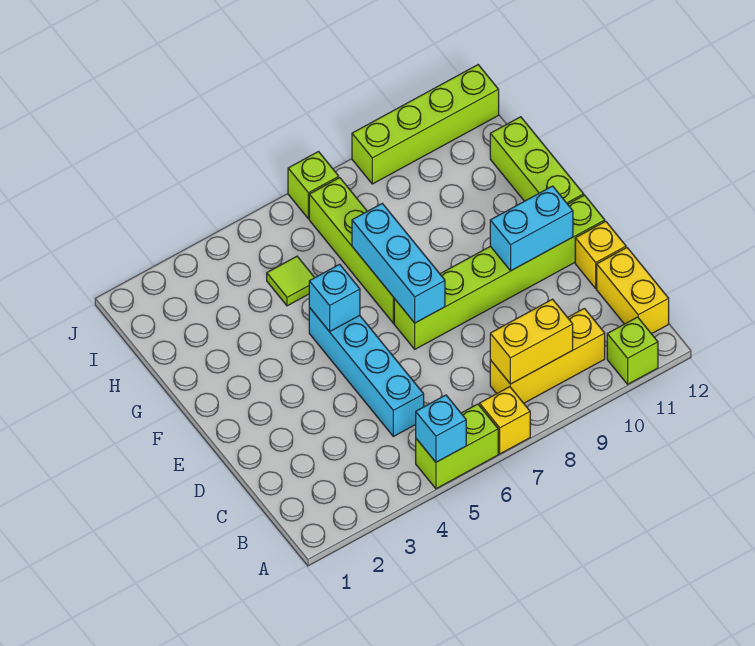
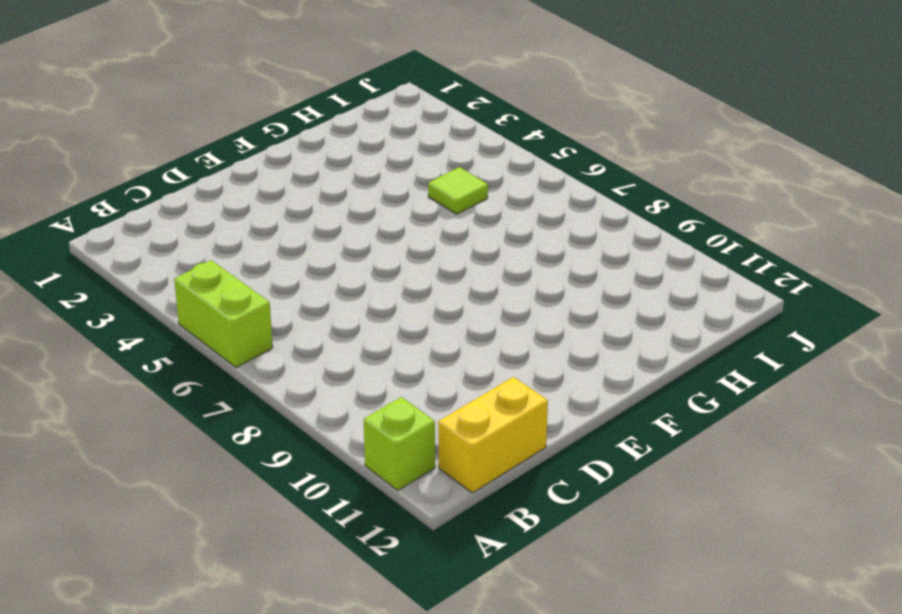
none -> yellow brick A7 level 1
none -> yellow brick B8:B10 level 1
none -> cyan brick C5:F5 level 1

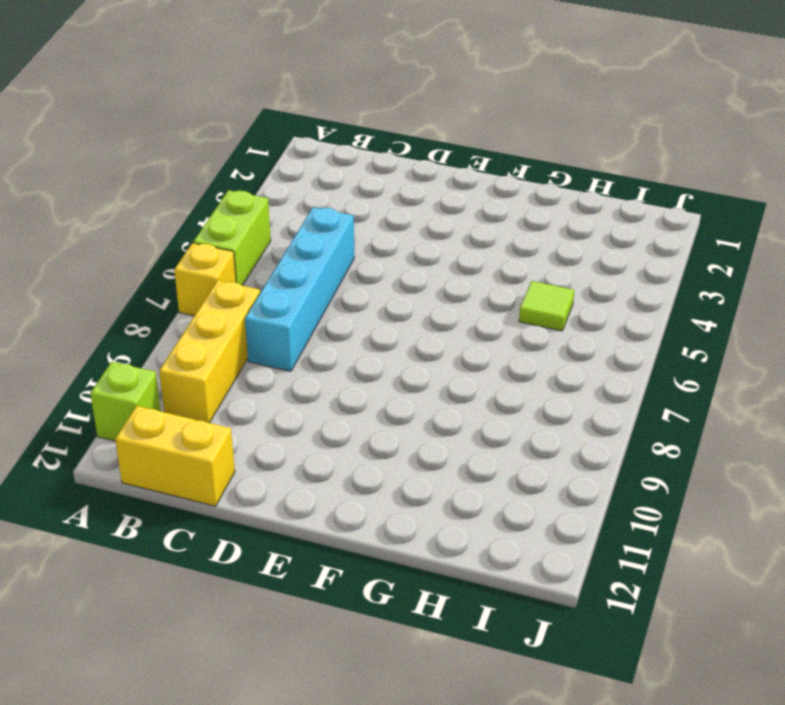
cyan brick C5:C8 level 1 -> cyan brick C5:F5 level 1
none -> yellow brick D12 level 1
none -> lime brick E7:E12 level 1
none -> lime brick F7:I7 level 1

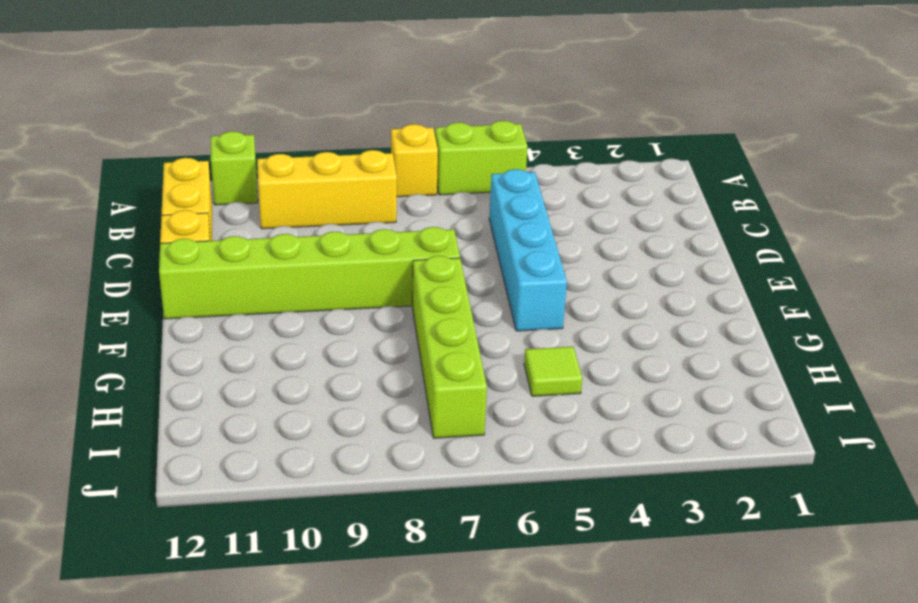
none -> lime brick F12:H12 level 1
none -> lime brick J7 level 1
none -> lime brick J9:J12 level 1

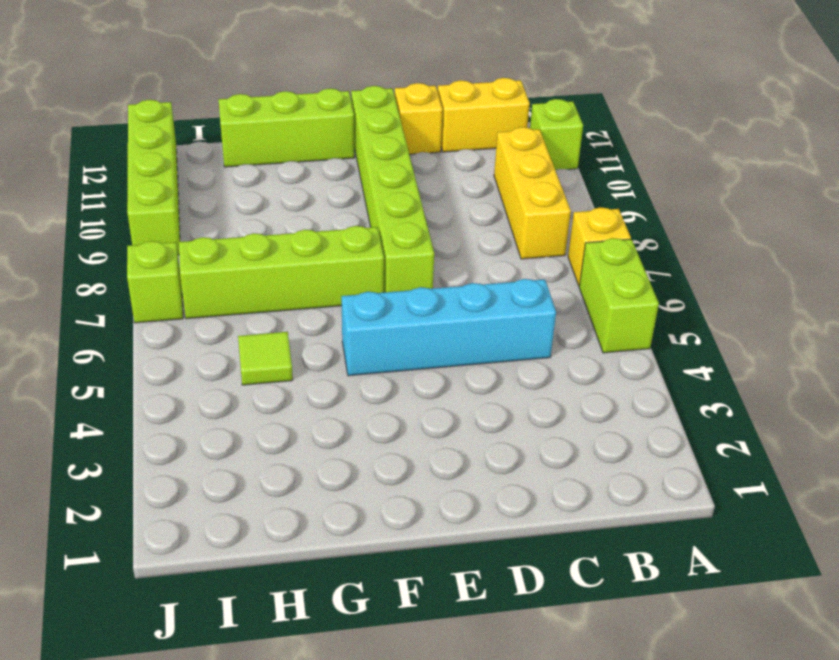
none -> cyan brick A5 level 2
none -> yellow brick B8:B9 level 2
none -> cyan brick E7:G7 level 2

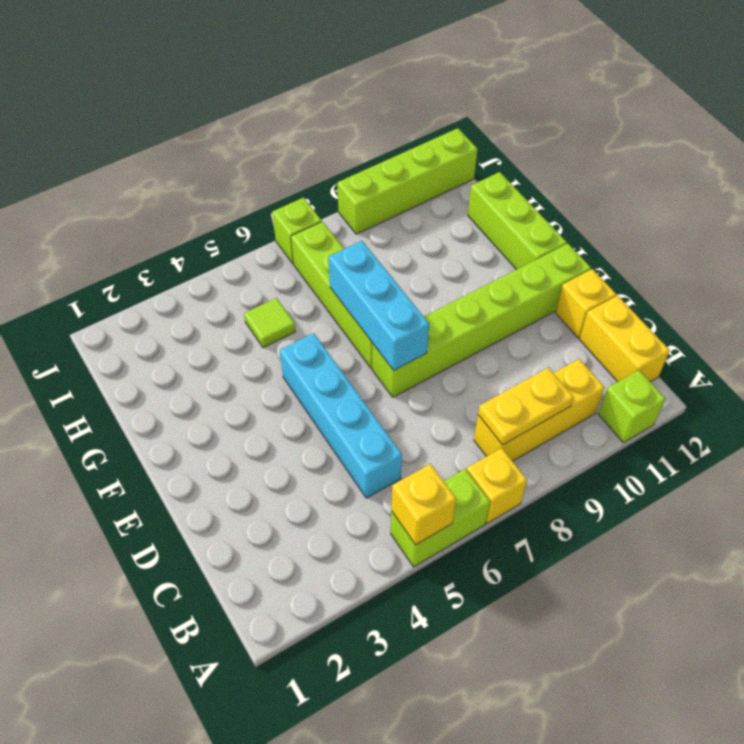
yellow brick A5 level 2 -> cyan brick A5 level 2
yellow plate B8:B9 level 2 -> yellow brick B8:B9 level 2
none -> cyan brick E10:E11 level 2
none -> cyan brick F5 level 2

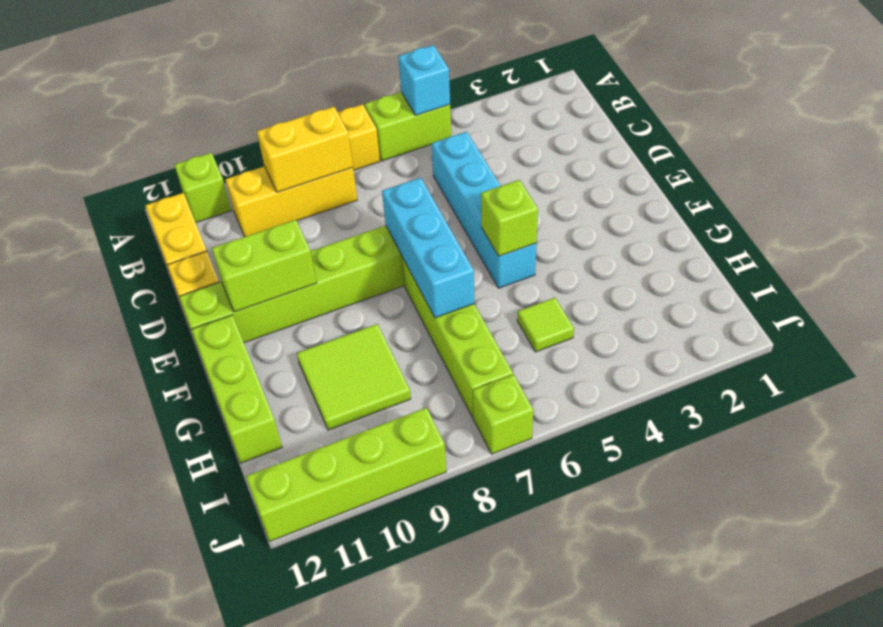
lime brick E10:E11 level 2 -> cyan brick E10:E11 level 2
lime brick F5 level 2 -> cyan brick F5 level 2
lime tile G9:H10 level 1 -> none

